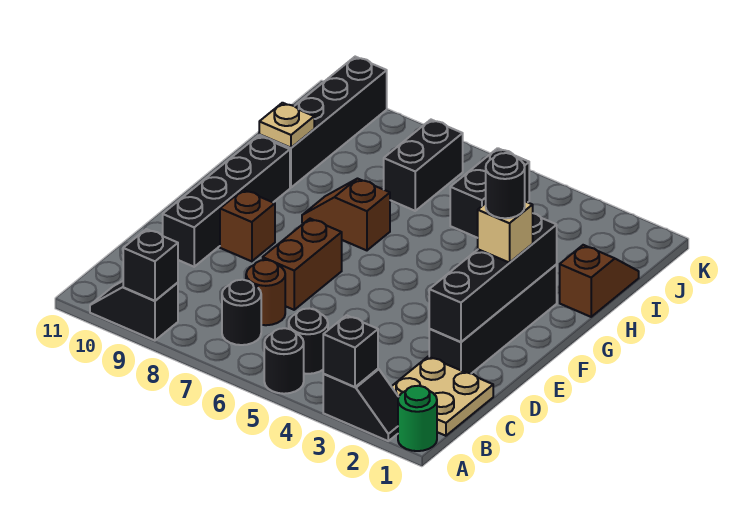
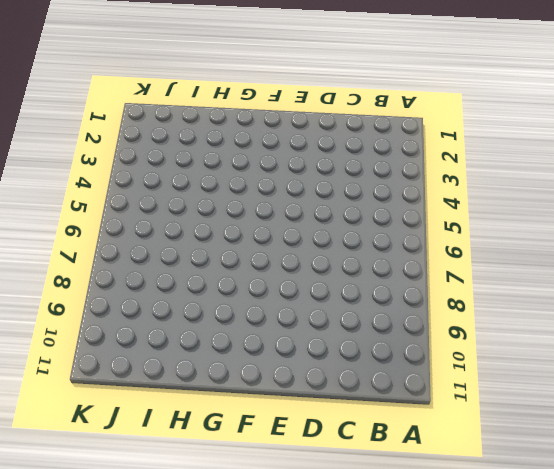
none -> green round brick A1 level 1
none -> black slope A2:A3 level 1 top 3
none -> black round brick A5 level 1

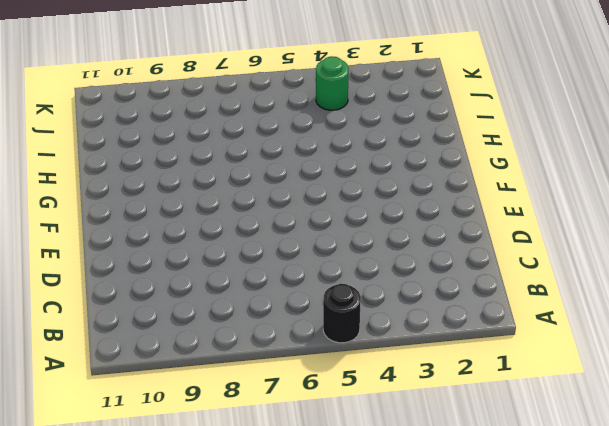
green round brick J4 level 1 -> green round brick A1 level 1
none -> black slope A2:A3 level 1 top 3
none -> black slope A9:A10 level 1 top 9
none -> tan plate B1:C2 level 1

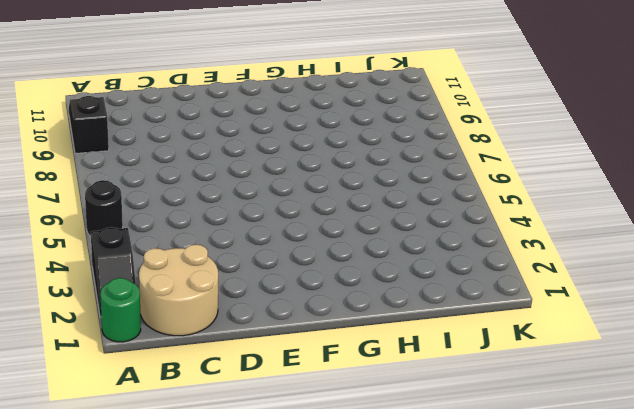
tan round brick B1:C2 level 1 -> tan plate B1:C2 level 1
none -> black round brick B5 level 1
none -> black round brick B7 level 1
none -> brown round brick C7 level 1

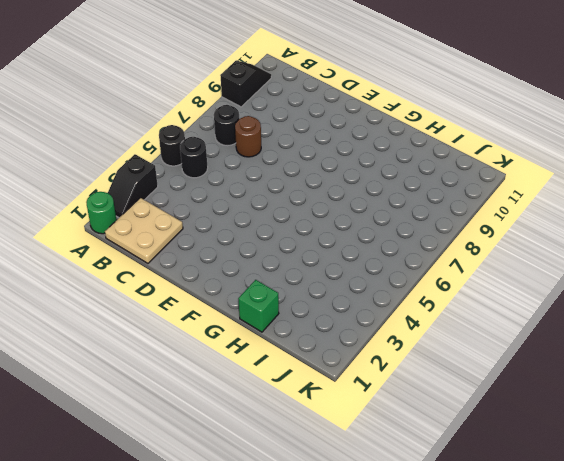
green brick H1 level 1 -> brown slope H1:I1 level 1 top H
none -> black brick D2:G2 level 1
none -> brown brick D7:E7 level 1
none -> black brick D10:G10 level 1

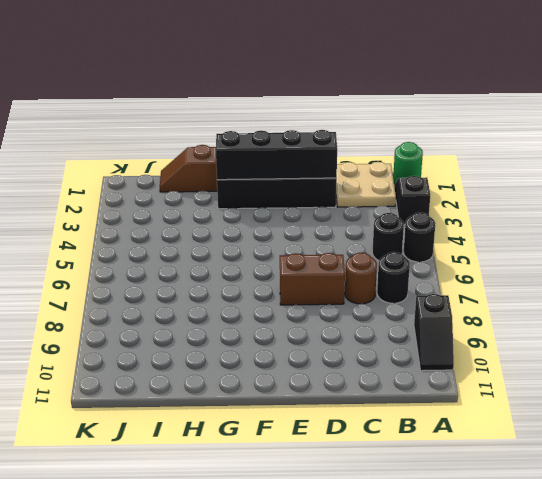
none -> black brick D10:G10 level 1
none -> brown brick E9 level 1
none -> brown slope G7:G8 level 1 top 7

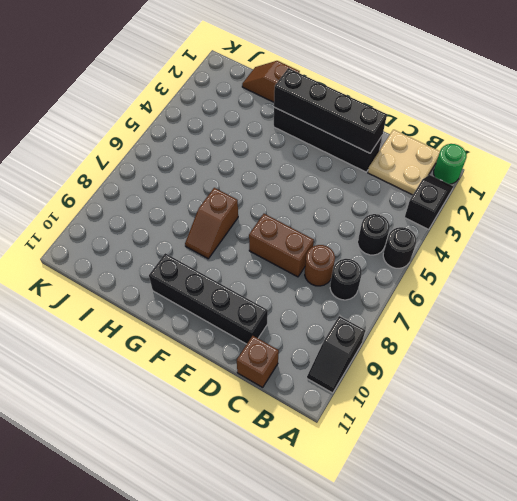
brown brick C11 level 1 -> brown brick E9 level 1
none -> black brick H10:K10 level 1
none -> black brick I5:J5 level 1
none -> black brick I7:J7 level 1

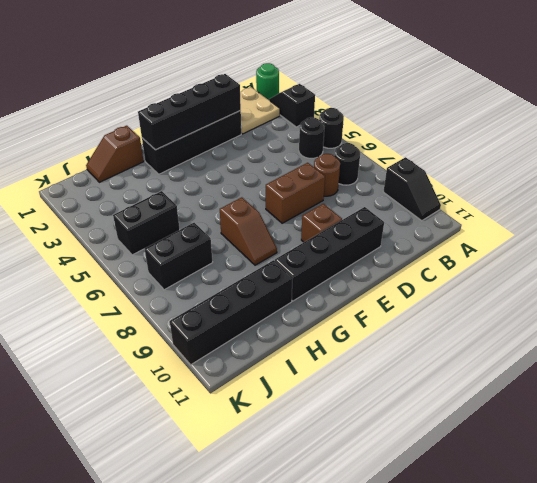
none -> black brick A3 level 2
none -> black brick A9 level 2
none -> tan plate H10 level 2

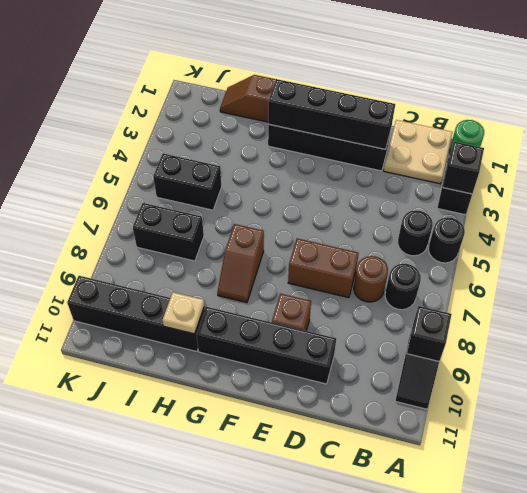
none -> tan brick F2 level 3
none -> black round brick F2 level 4

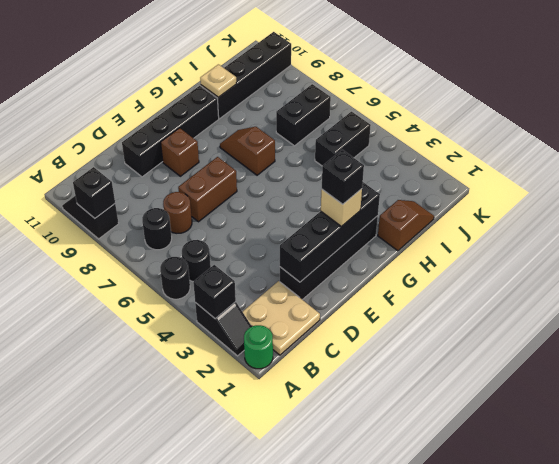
black brick F2 level 4 -> black round brick F2 level 4

